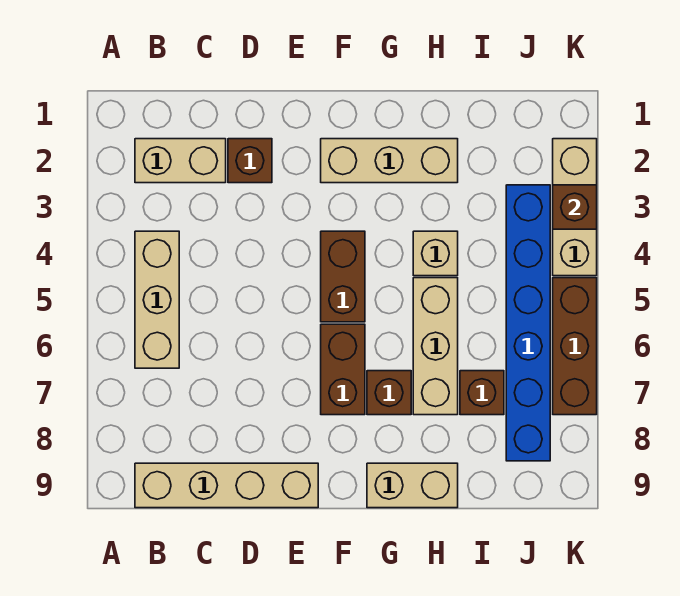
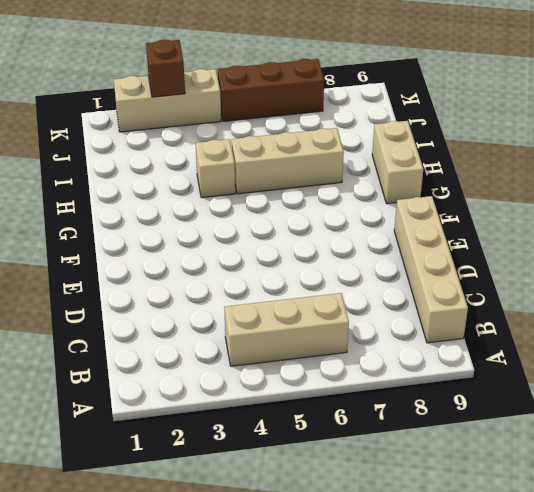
none -> tan brick B2:C2 level 1
none -> brown brick D2 level 1
none -> tan brick F2:H2 level 1

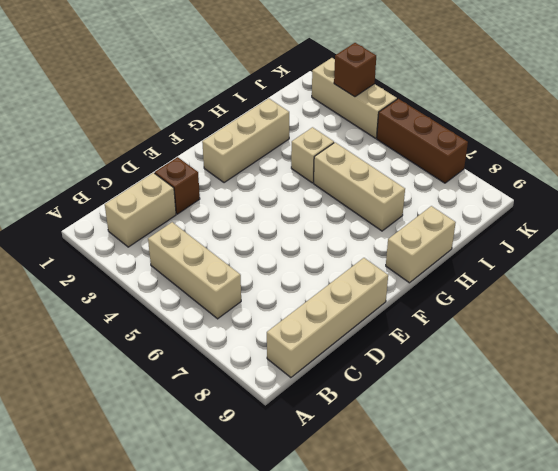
none -> brown brick F4:F5 level 1
none -> brown brick F6:F7 level 1
none -> brown brick G7 level 1

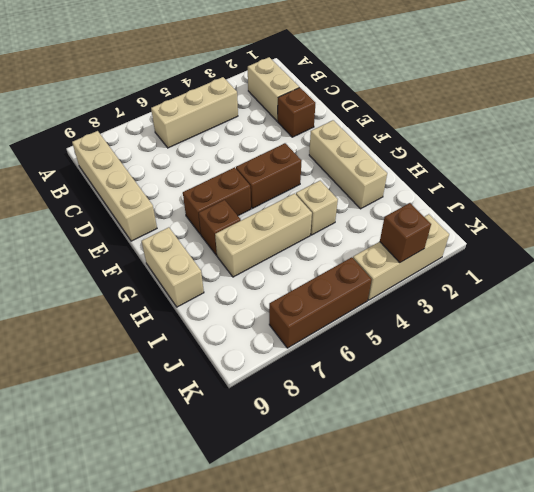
none -> brown brick I7 level 1
none -> blue brick J3:J8 level 1

